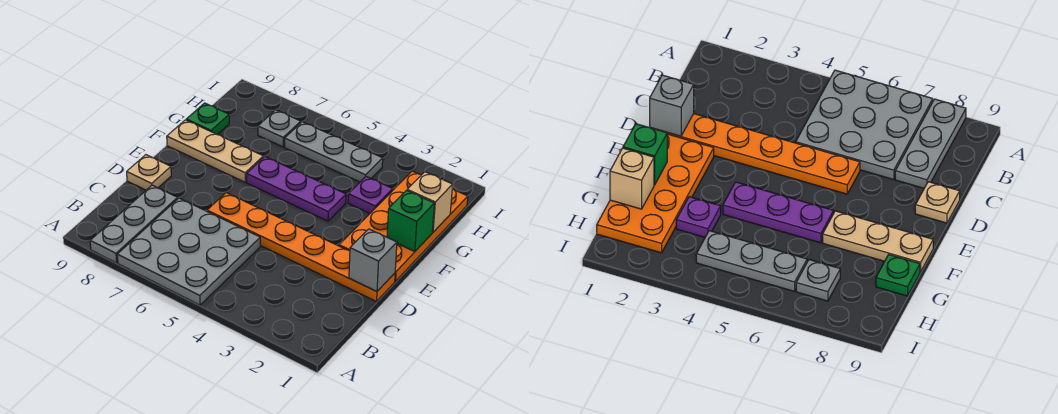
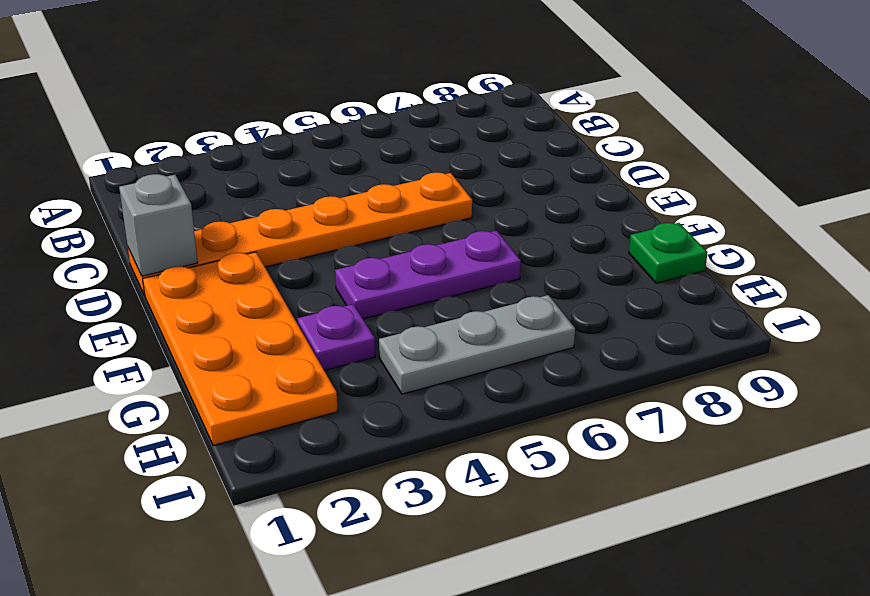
none -> grey plate A5:C7 level 1
none -> grey plate A8:C8 level 1
none -> tan plate D9 level 1

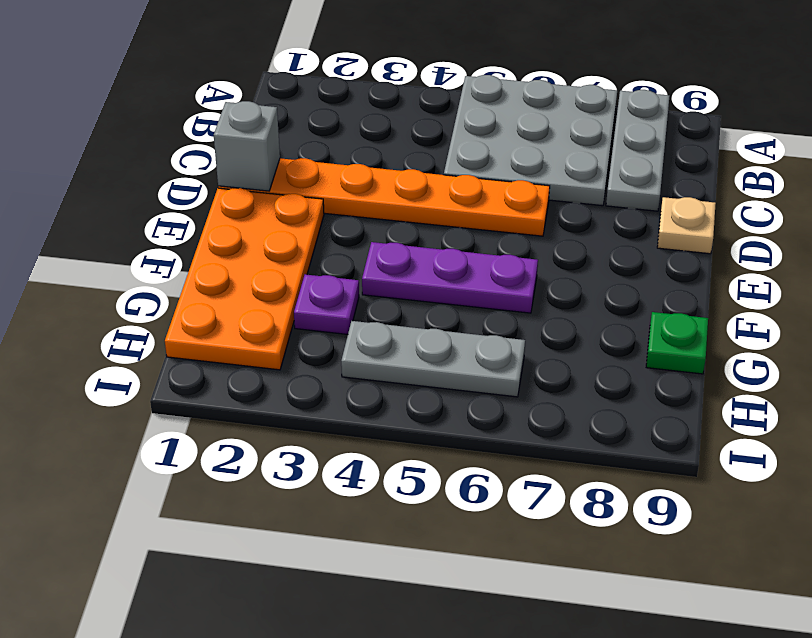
none -> tan plate F7:F9 level 1
none -> grey plate H7 level 1
none -> green brick F1 level 2

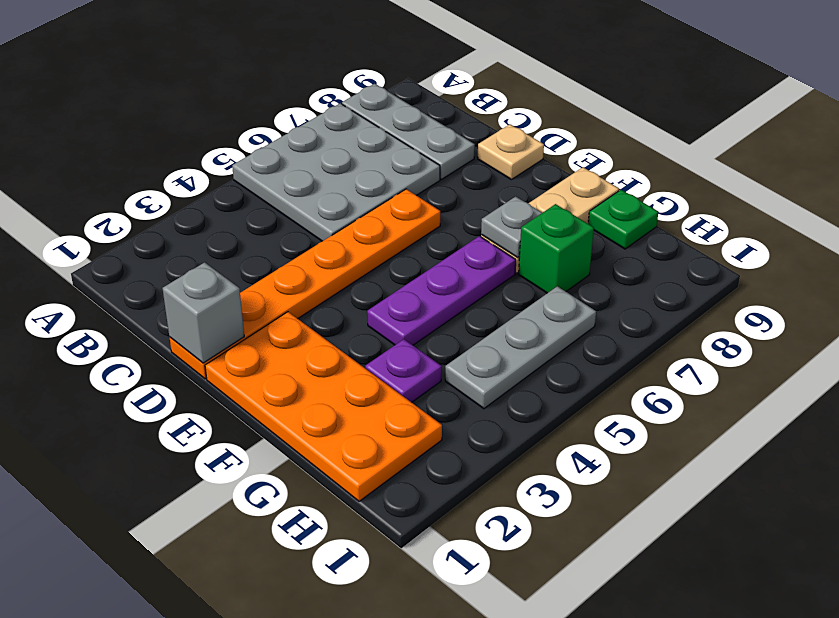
grey plate F7 level 2 -> grey plate H7 level 1
green brick G7 level 1 -> green brick F1 level 2
none -> tan brick G1 level 2

